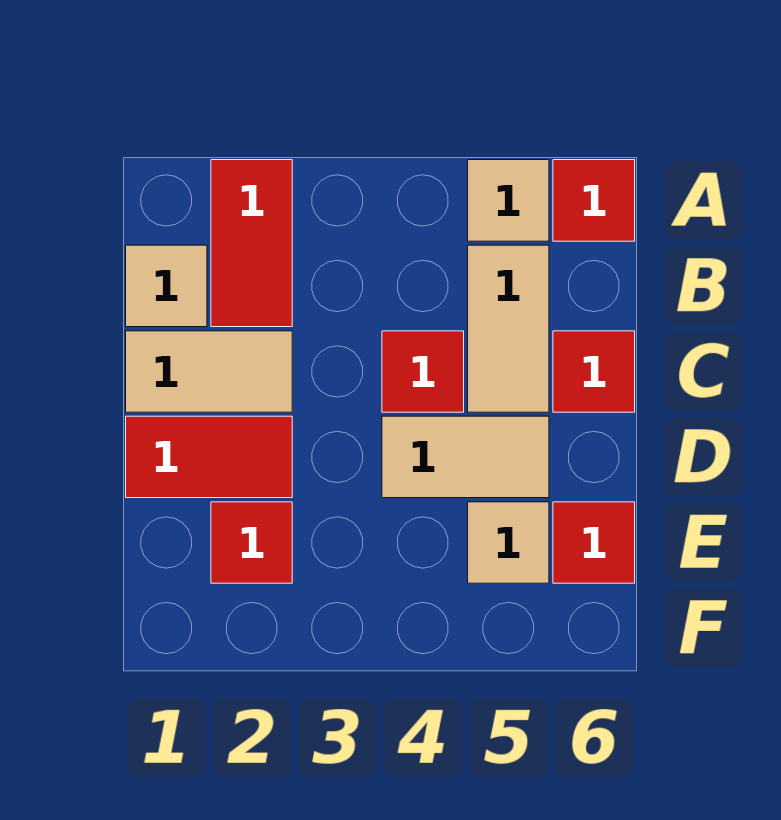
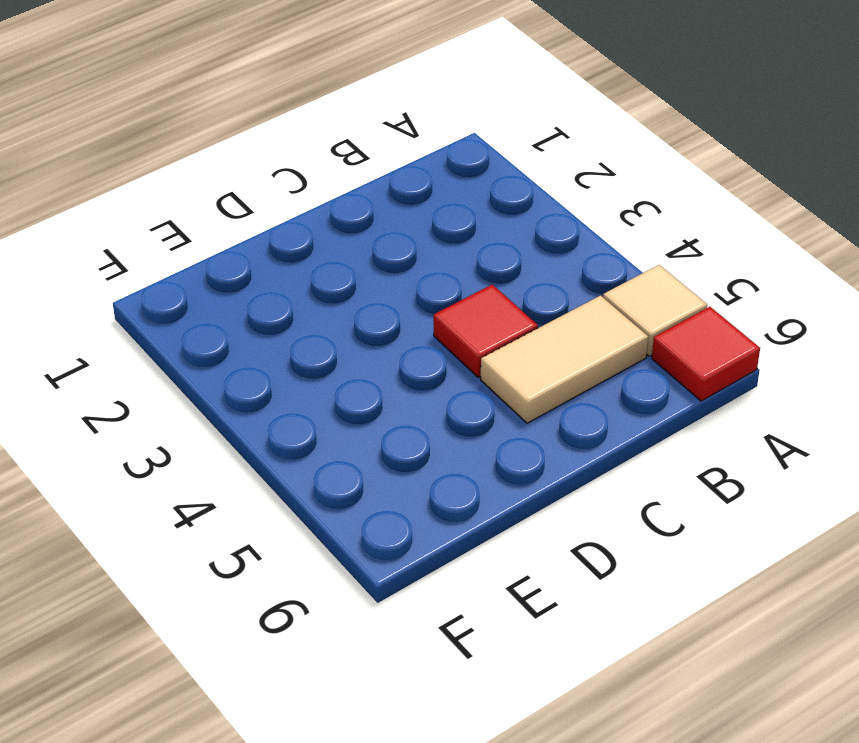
none -> red tile A2:B2 level 1
none -> tan tile B1 level 1
none -> tan tile C1:C2 level 1

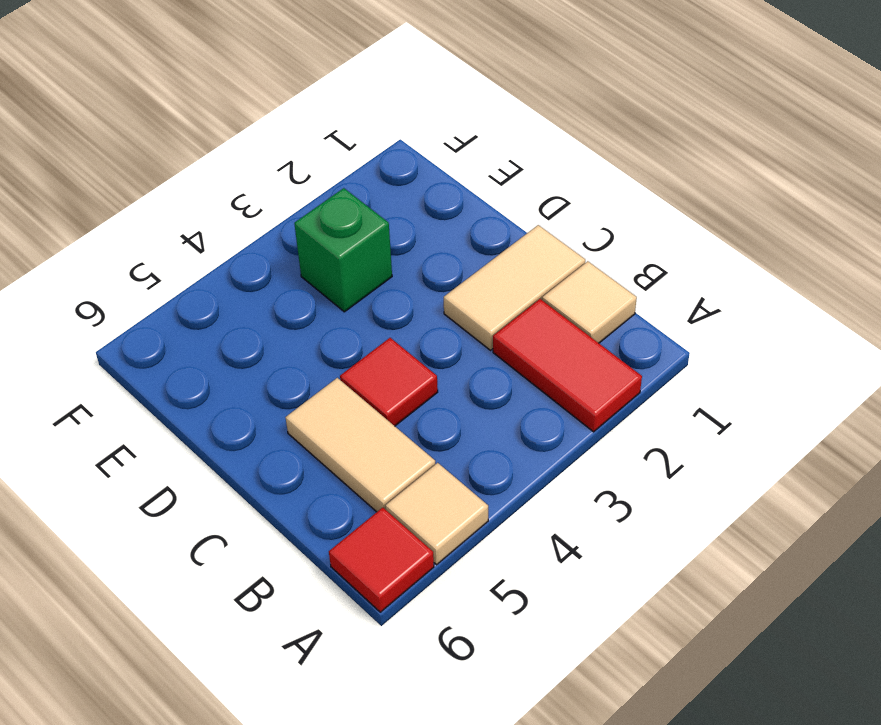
green brick E3 level 1 -> none
none -> red tile C6 level 1
none -> red tile D1:D2 level 1
none -> tan tile D4:D5 level 1

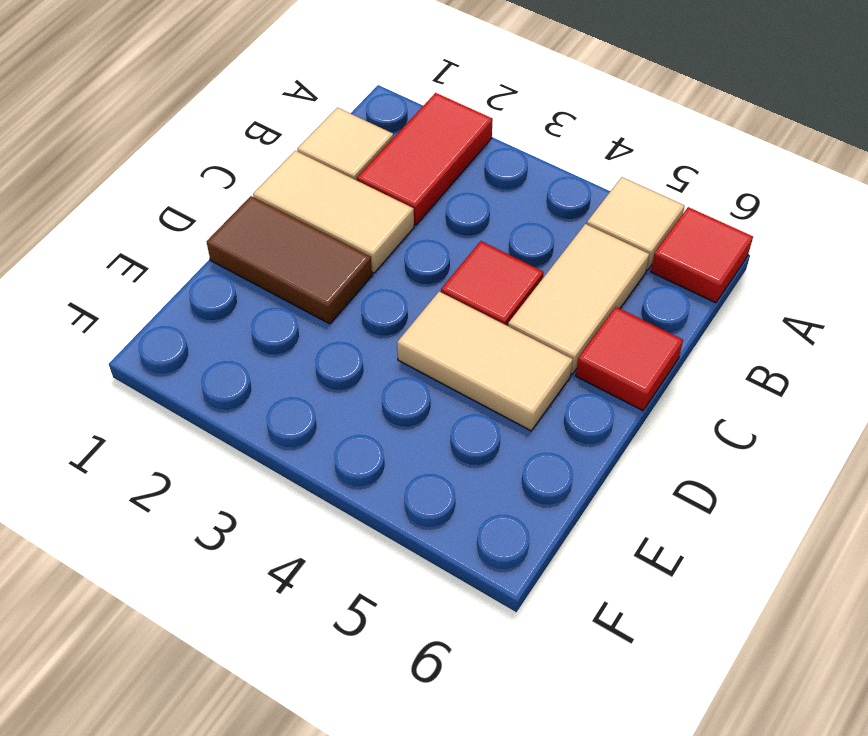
brown tile D1:D2 level 1 -> red tile D1:D2 level 1
none -> red tile E2 level 1
none -> tan tile E5 level 1
none -> red tile E6 level 1

